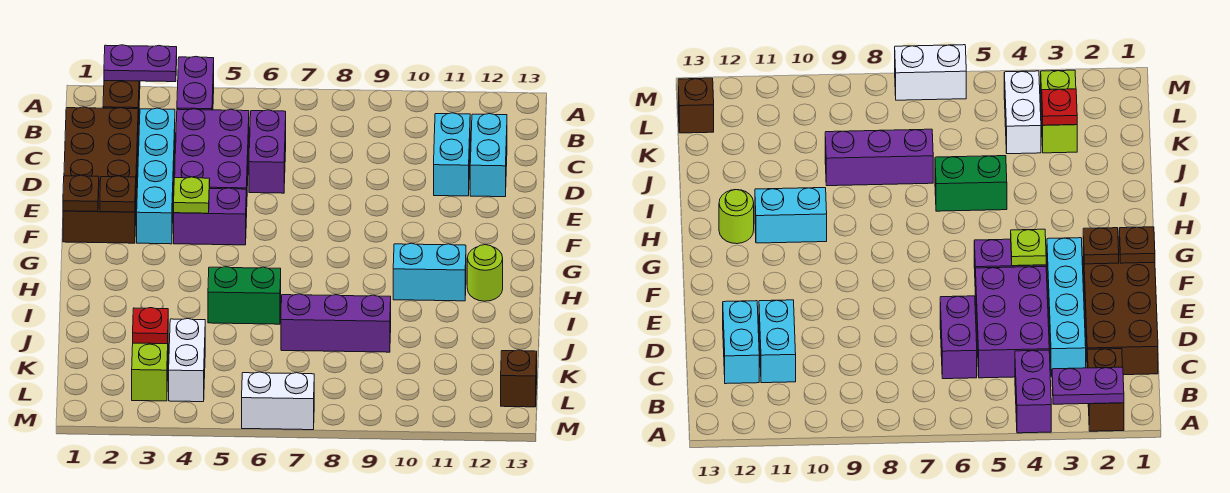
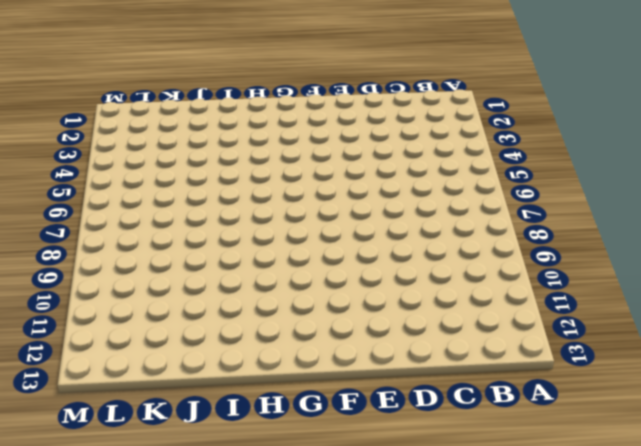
none -> brown brick A2:B2 level 1
none -> purple brick A4:B4 level 1
none -> brown brick C1:F2 level 1

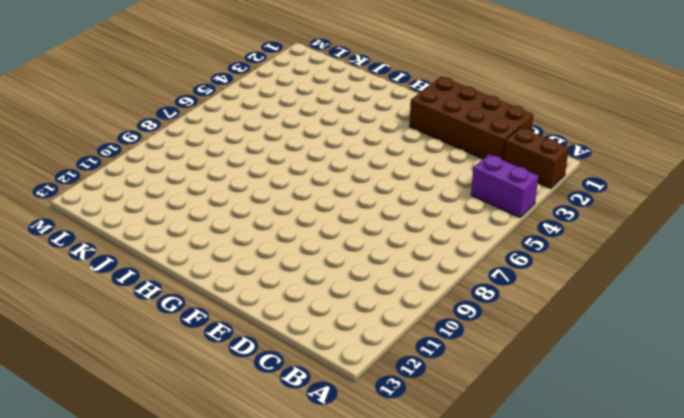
none -> cyan brick C3:F3 level 1
none -> purple brick C4:E5 level 1
none -> purple brick C6:D6 level 1

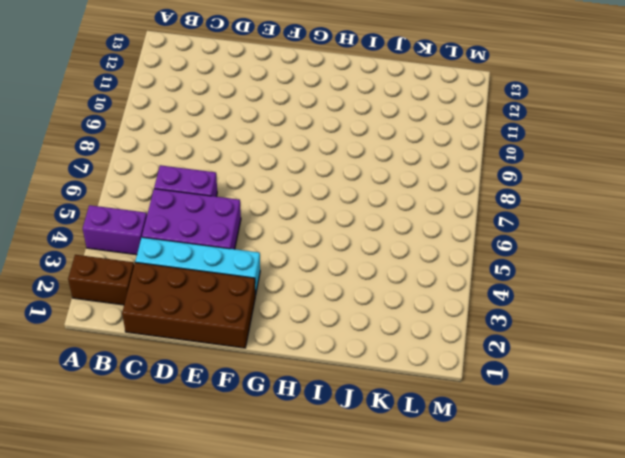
none -> cyan brick C11:D11 level 1
none -> cyan brick C12:D12 level 1
none -> purple brick F4:F5 level 1

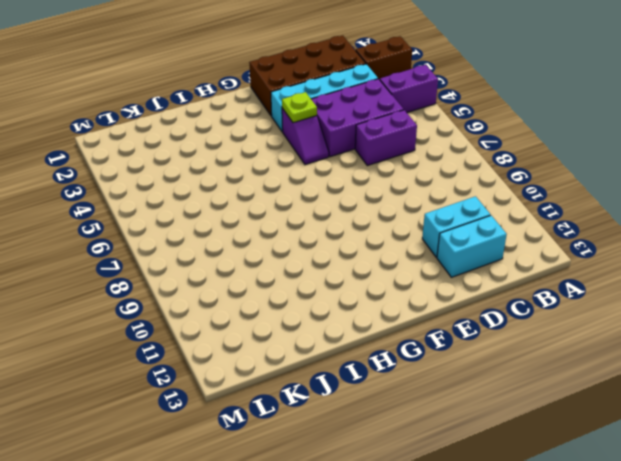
purple slope F4:F5 level 1 top 4 -> purple brick F4:F5 level 1
none -> cyan brick H10:H11 level 1
none -> lime round brick H12 level 1
none -> green brick I5:I6 level 1

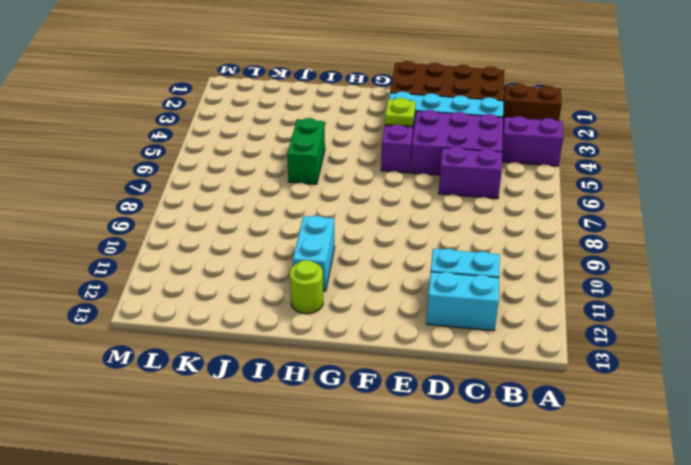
none -> purple brick J7:J9 level 1
none -> lime brick K3:L3 level 1
none -> white brick K4:L4 level 1

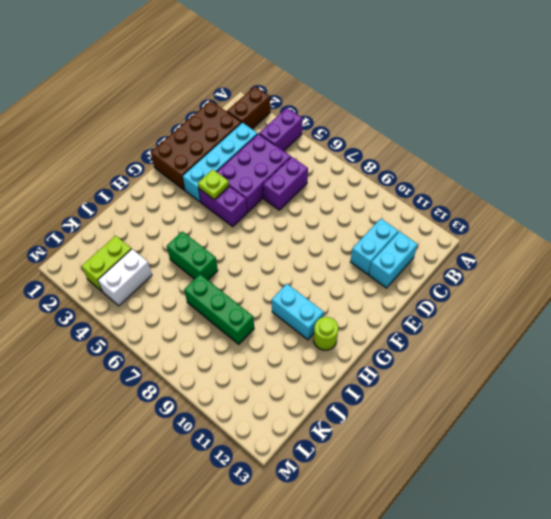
green brick J7:J9 level 1 -> purple brick J7:J9 level 1
none -> brown brick L13 level 1
none -> white brick M6:M7 level 1
none -> purple plate A2:A3 level 2

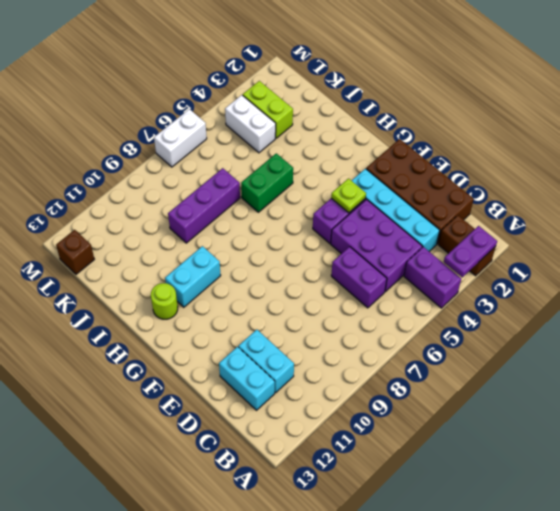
none -> brown plate F1 level 2
none -> brown plate F2 level 2
none -> red plate K3 level 2

